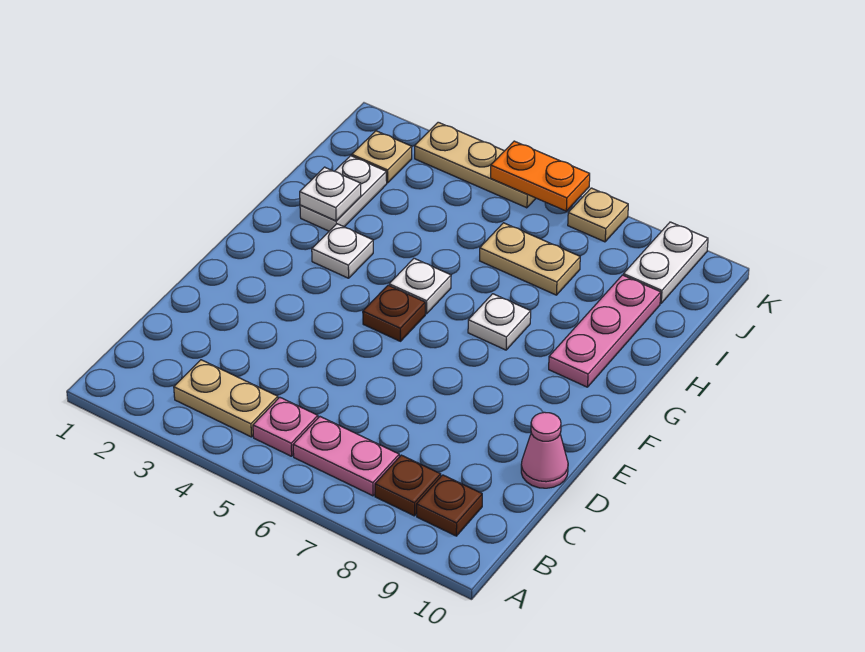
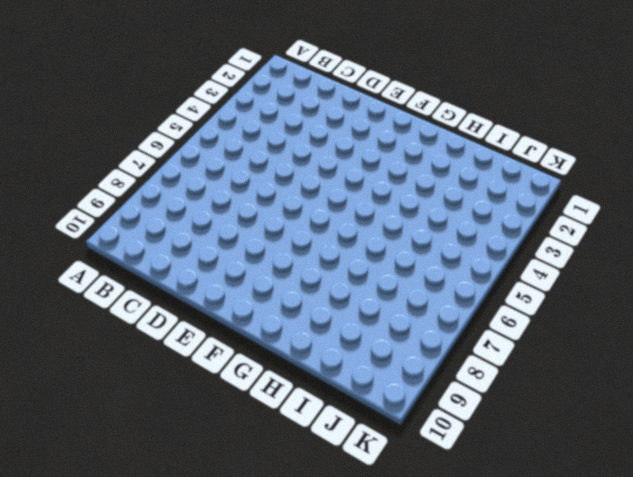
none -> tan plate B3:B4 level 1
none -> pink plate B5 level 1
none -> pink plate B6:B7 level 1

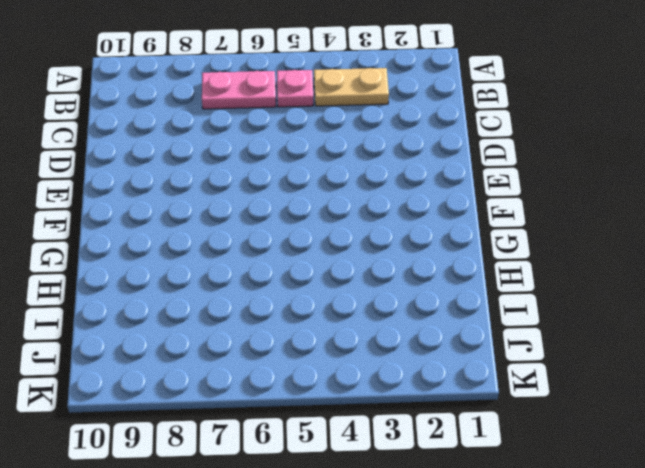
none -> brown plate B8 level 1
none -> brown plate B9 level 1
none -> pink cone D10 level 1

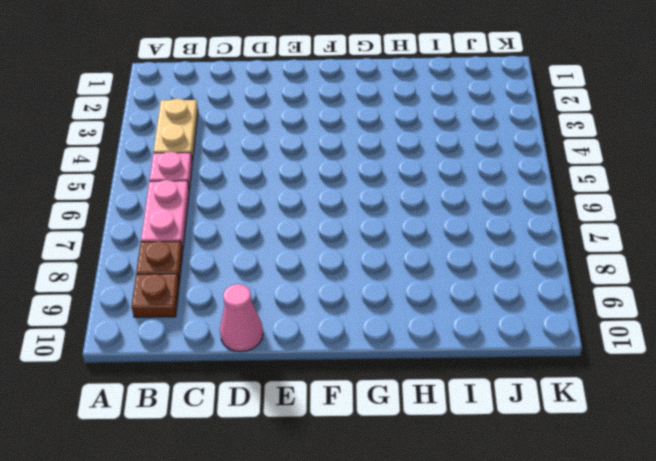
none -> brown plate F5 level 1
none -> white plate G3 level 1
none -> white plate G5 level 1

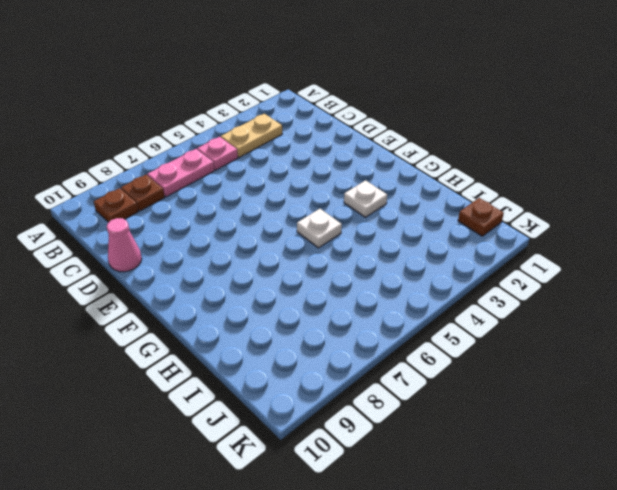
brown plate J1 level 1 -> brown plate F5 level 1
none -> white plate G7 level 1
none -> pink plate G9:I9 level 1
none -> white plate H2:I2 level 1

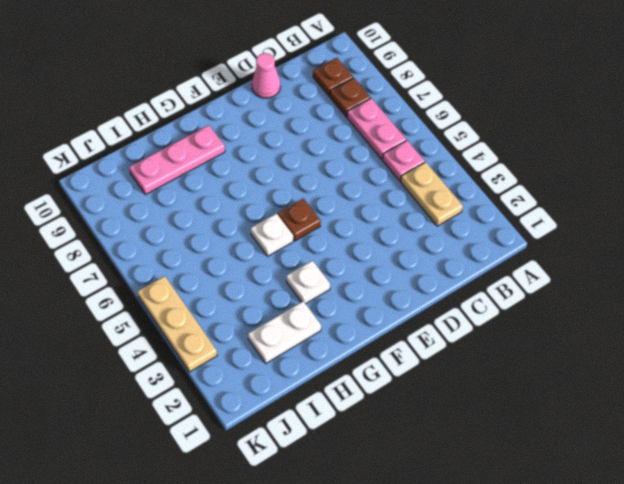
none -> white plate G7 level 1
none -> tan plate I6:I7 level 1
none -> tan plate J2 level 1

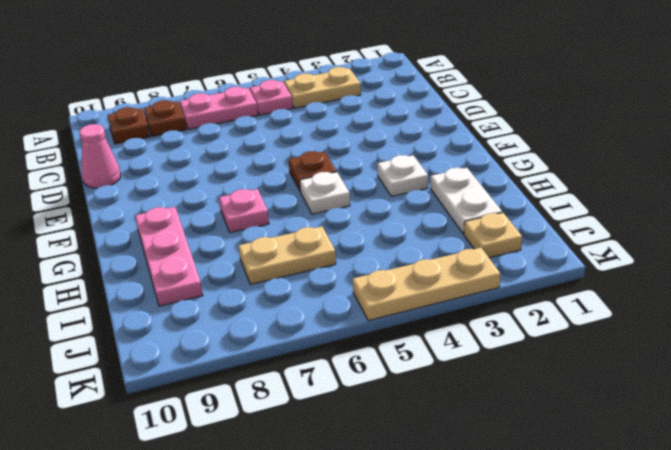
pink plate G7 level 1 -> white plate G7 level 1
none -> white plate J9:K9 level 1
none -> tan plate K7 level 1
none -> white plate H2 level 2

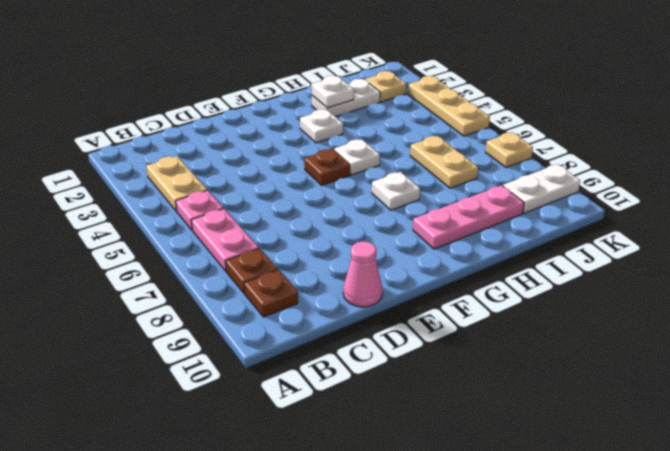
none -> orange plate K5:K6 level 2

